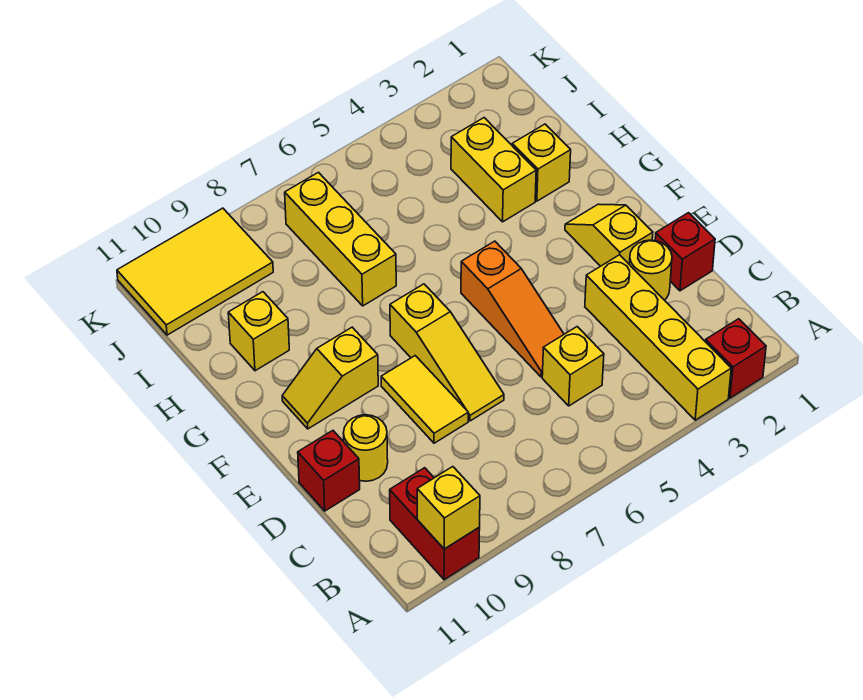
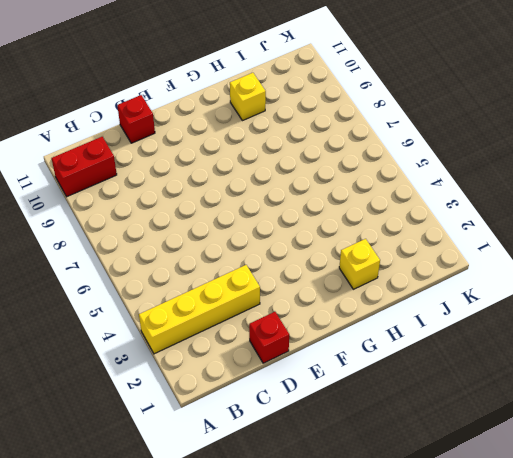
none -> red brick A2 level 1
none -> yellow brick C5 level 1
none -> yellow round brick D2 level 1

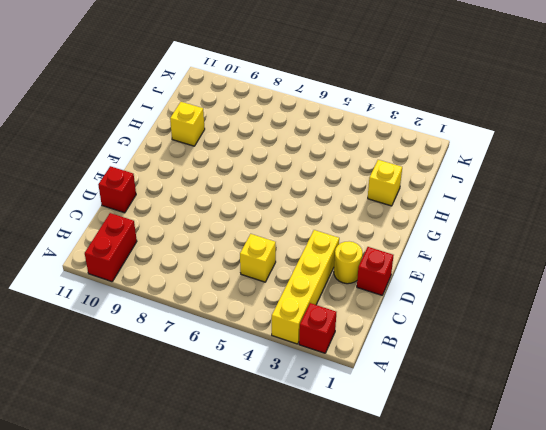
none -> orange slope D5:F5 level 1 top F
none -> yellow slope D7:F7 level 1 top F
none -> yellow tile D8:E8 level 1

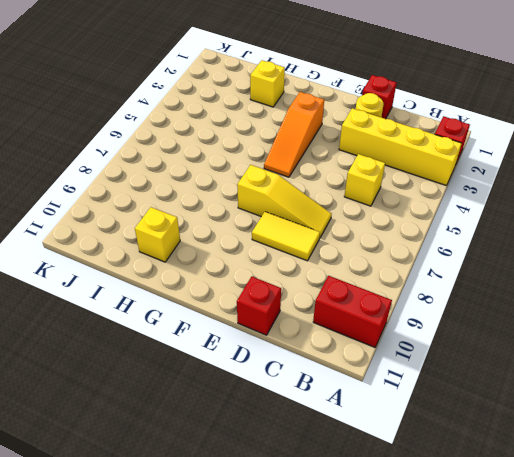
orange slope F3:F5 level 1 top 3 -> orange slope D5:F5 level 1 top F
none -> yellow round brick D10 level 1
none -> yellow slope E2:F2 level 1 top E
none -> yellow slope F9:F10 level 1 top 9

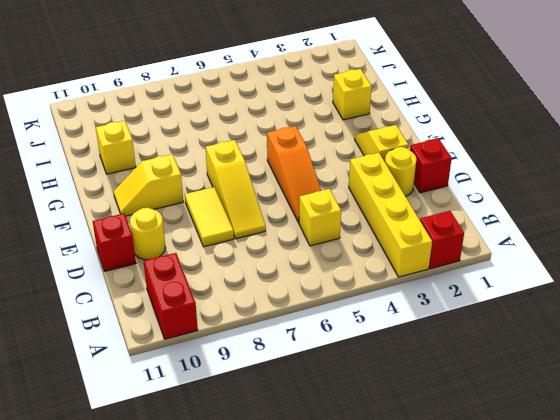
none -> yellow brick H3:I3 level 1
none -> yellow brick H7:J7 level 1
none -> yellow tile J9:K11 level 1

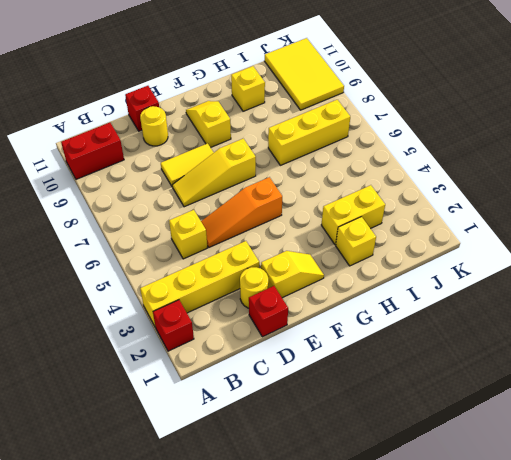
none -> yellow brick A10 level 2

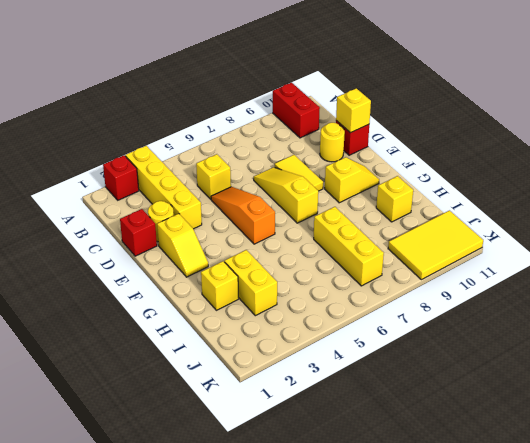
yellow brick D11 level 2 -> yellow brick A10 level 2

